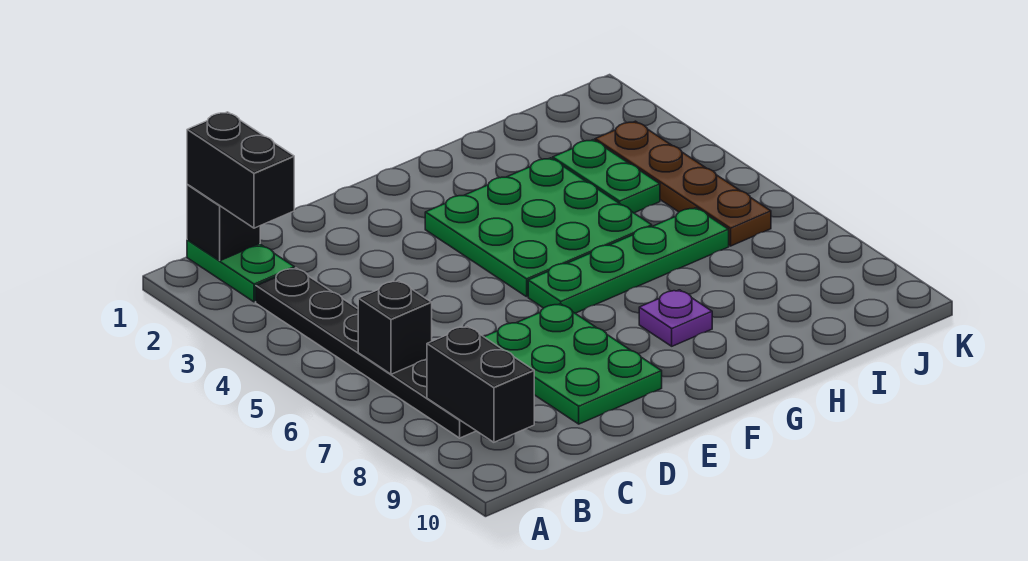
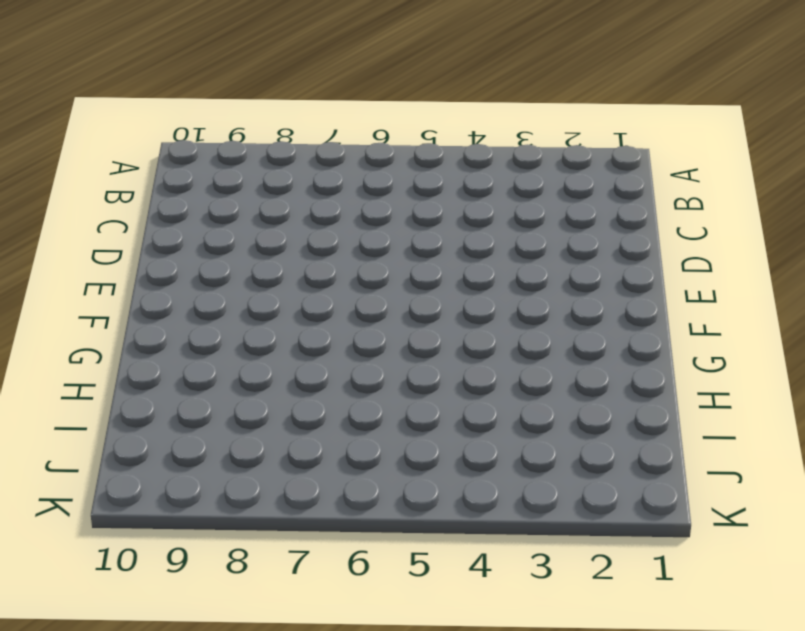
none -> green plate B1:B2 level 1
none -> black plate B3:B8 level 1
none -> green plate D7:E9 level 1

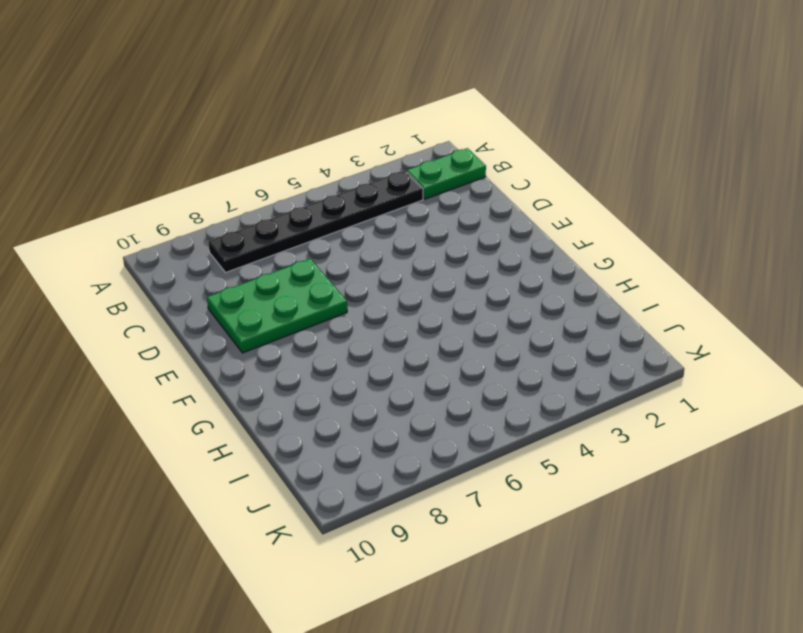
none -> green plate F3:H5 level 1
none -> green plate F6:I6 level 1
none -> purple plate G8 level 1

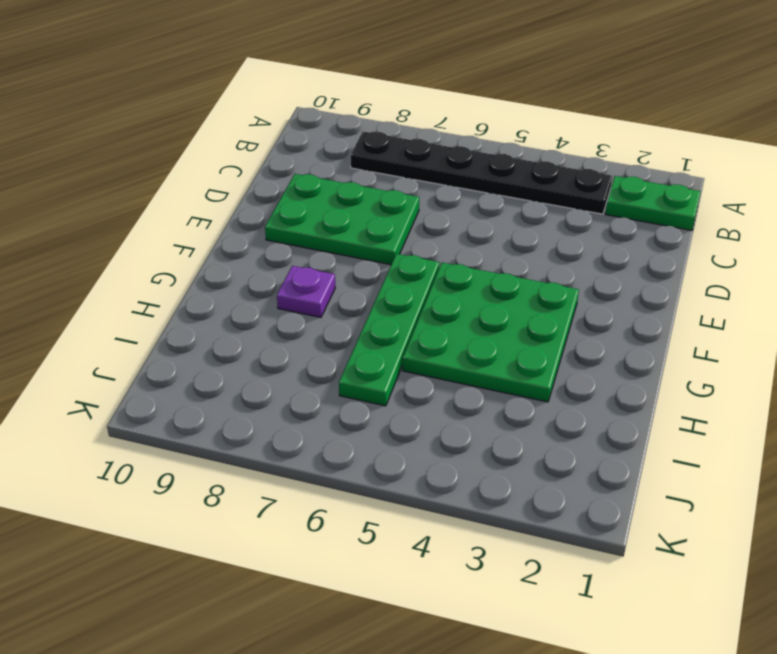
none -> green plate I3:I4 level 1
none -> brown plate J3:J6 level 1
none -> black brick B1 level 2

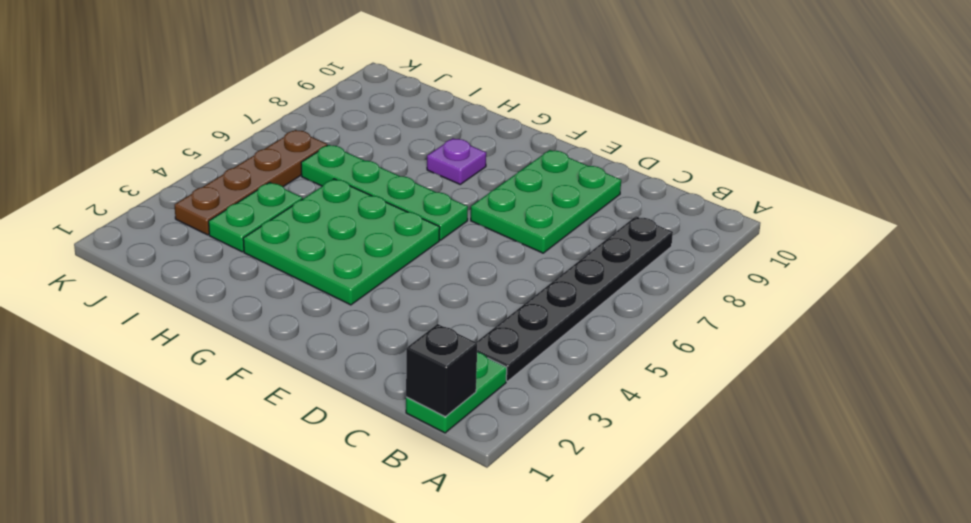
none -> black brick B6 level 2
none -> black brick B8:B9 level 2
none -> black brick B1:B2 level 3

